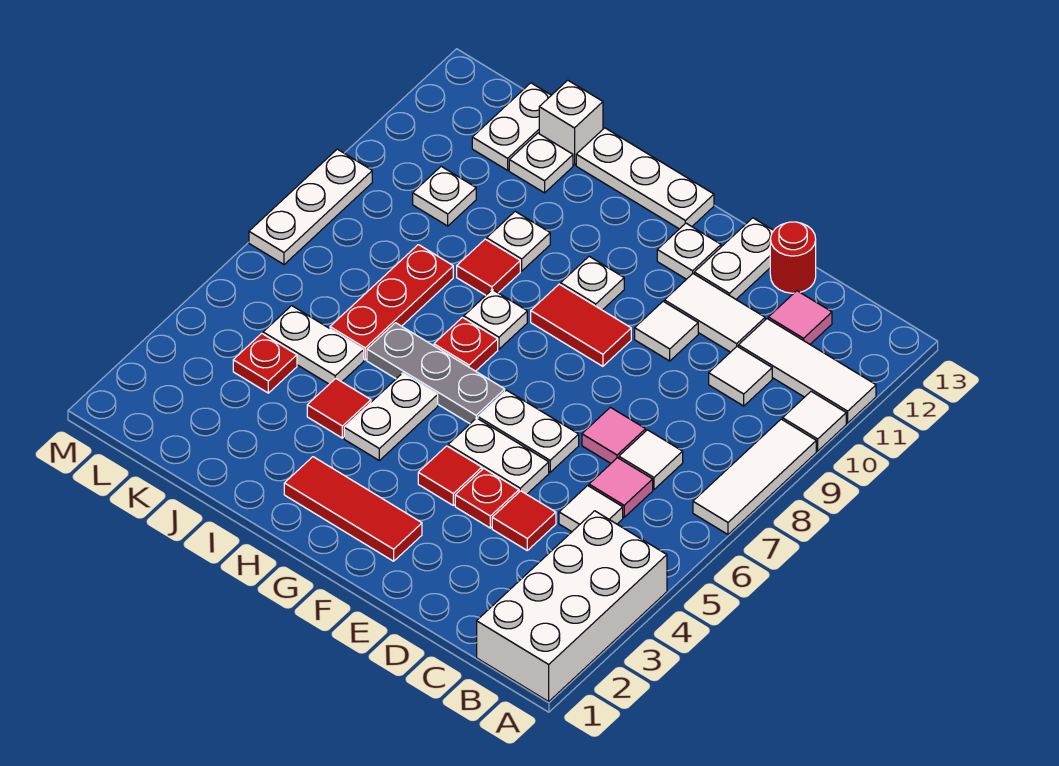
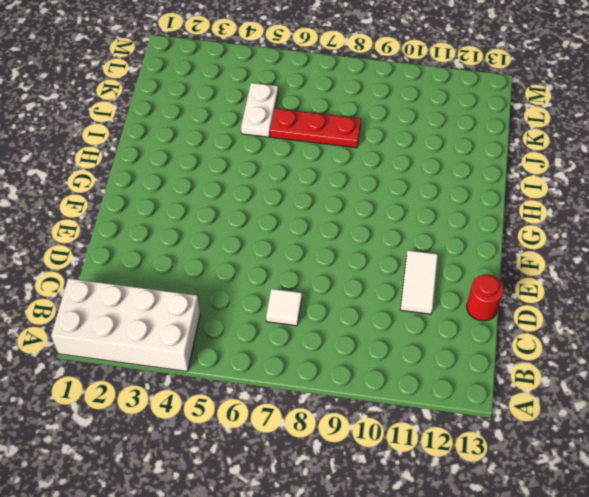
none -> white tile A7:A9 level 1
none -> white tile A10 level 1
none -> white tile A11:C11 level 1
none -> white tile C5 level 1

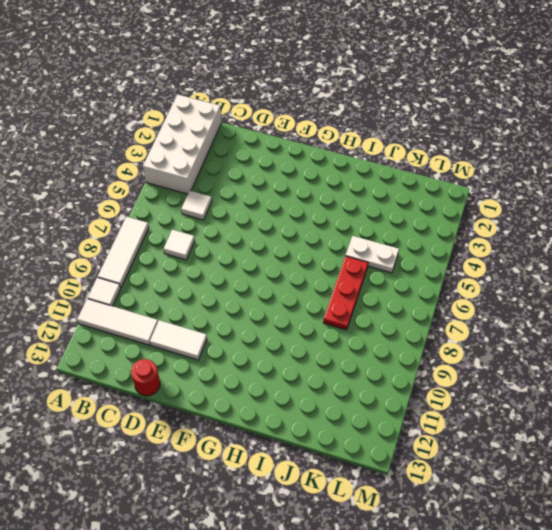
none -> pink tile C6 level 1
none -> white tile C10 level 1
none -> pink tile C12 level 1
none -> red tile D4 level 1

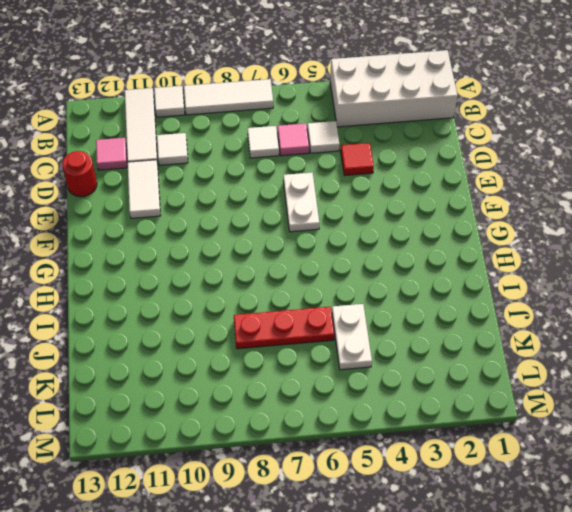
none -> pink tile D7 level 1
none -> red plate E4 level 1
none -> white plate E5:F5 level 1
none -> white tile E10 level 1

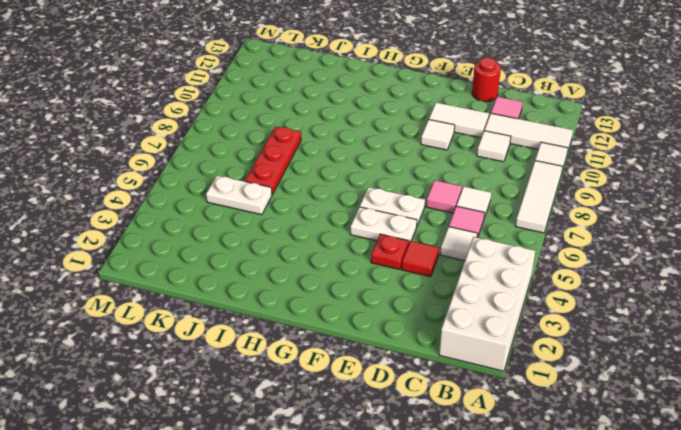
none -> white plate E12:E13 level 1
none -> red tile F2:H2 level 1
none -> red tile F4 level 1
none -> red tile F9:G9 level 1

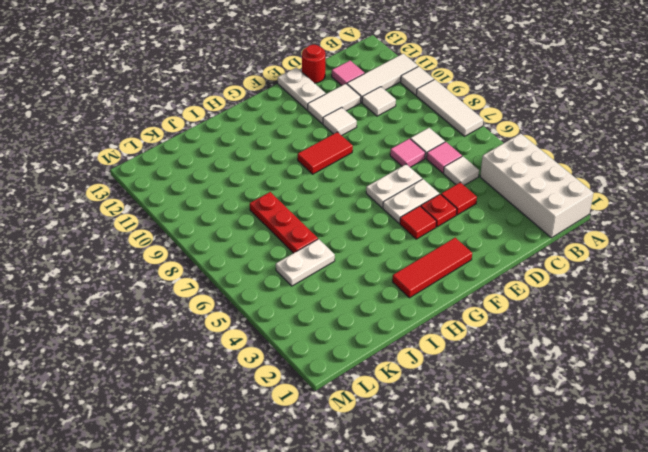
none -> white plate F12 level 1
none -> grey plate G6:I6 level 1
none -> white plate G10 level 1
none -> white plate G13:I13 level 1

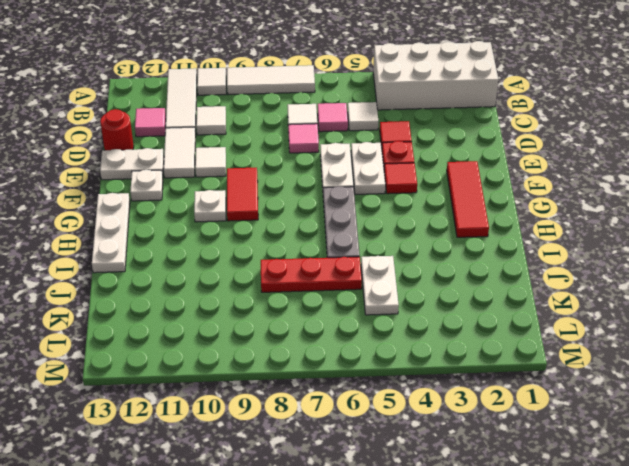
none -> white plate H4:H5 level 1
none -> red plate H7 level 1
none -> white plate H8 level 1
none -> red tile I4 level 1

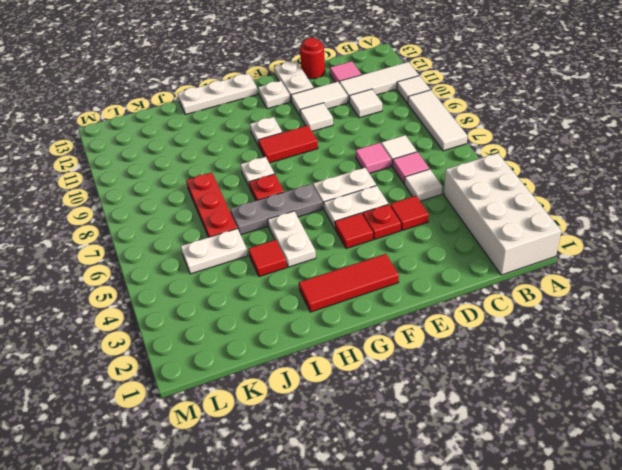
none -> red tile I9 level 1
none -> white plate I10 level 1
none -> white plate J12 level 1
none -> white brick J13 level 1

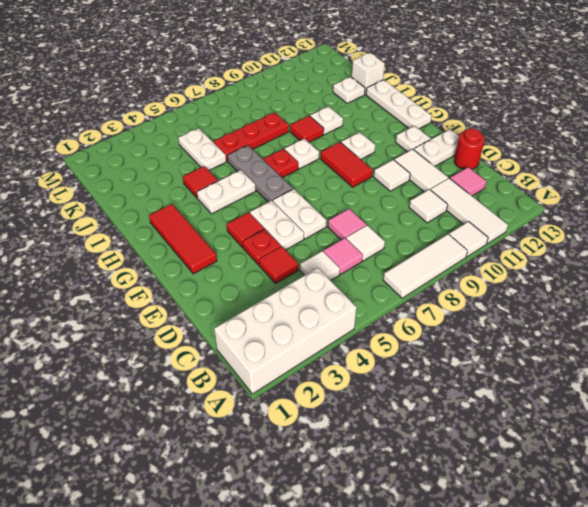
none -> red plate K4 level 1
none -> white plate K10 level 1
none -> white plate K12:K13 level 1
none -> white plate M7:M9 level 1

